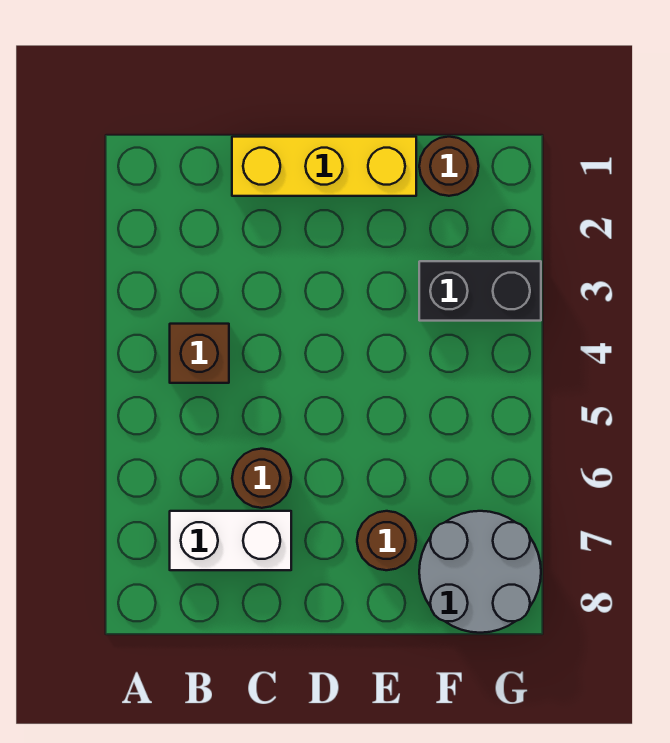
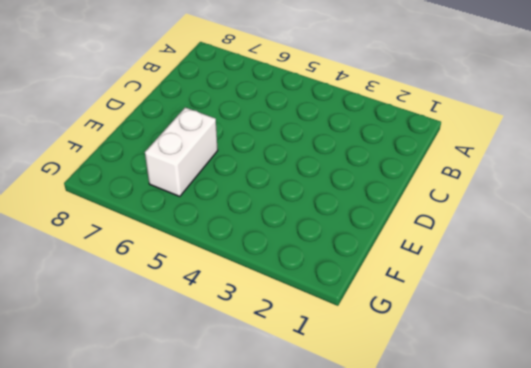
white brick E6:F6 level 1 -> white brick B7:C7 level 1
none -> brown brick B4 level 1
none -> yellow brick C1:E1 level 1

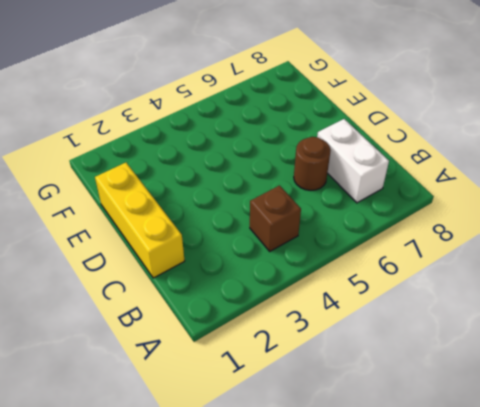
none -> brown round brick E7 level 1
none -> brown round brick F1 level 1

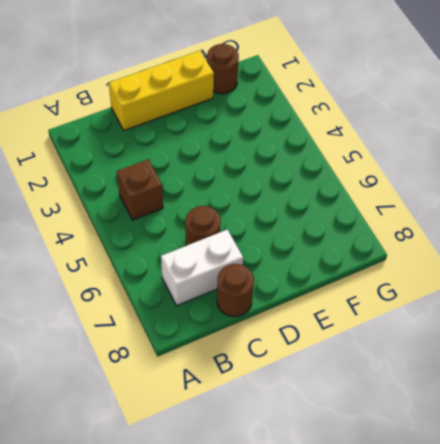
brown round brick C8 level 1 -> brown round brick E7 level 1
none -> black brick F3:G3 level 1
none -> grey round brick F7:G8 level 1

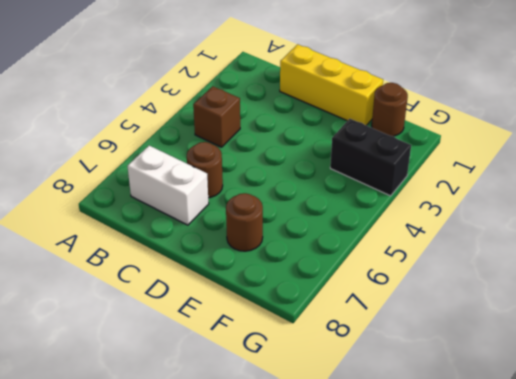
none -> grey round brick F7:G8 level 1

